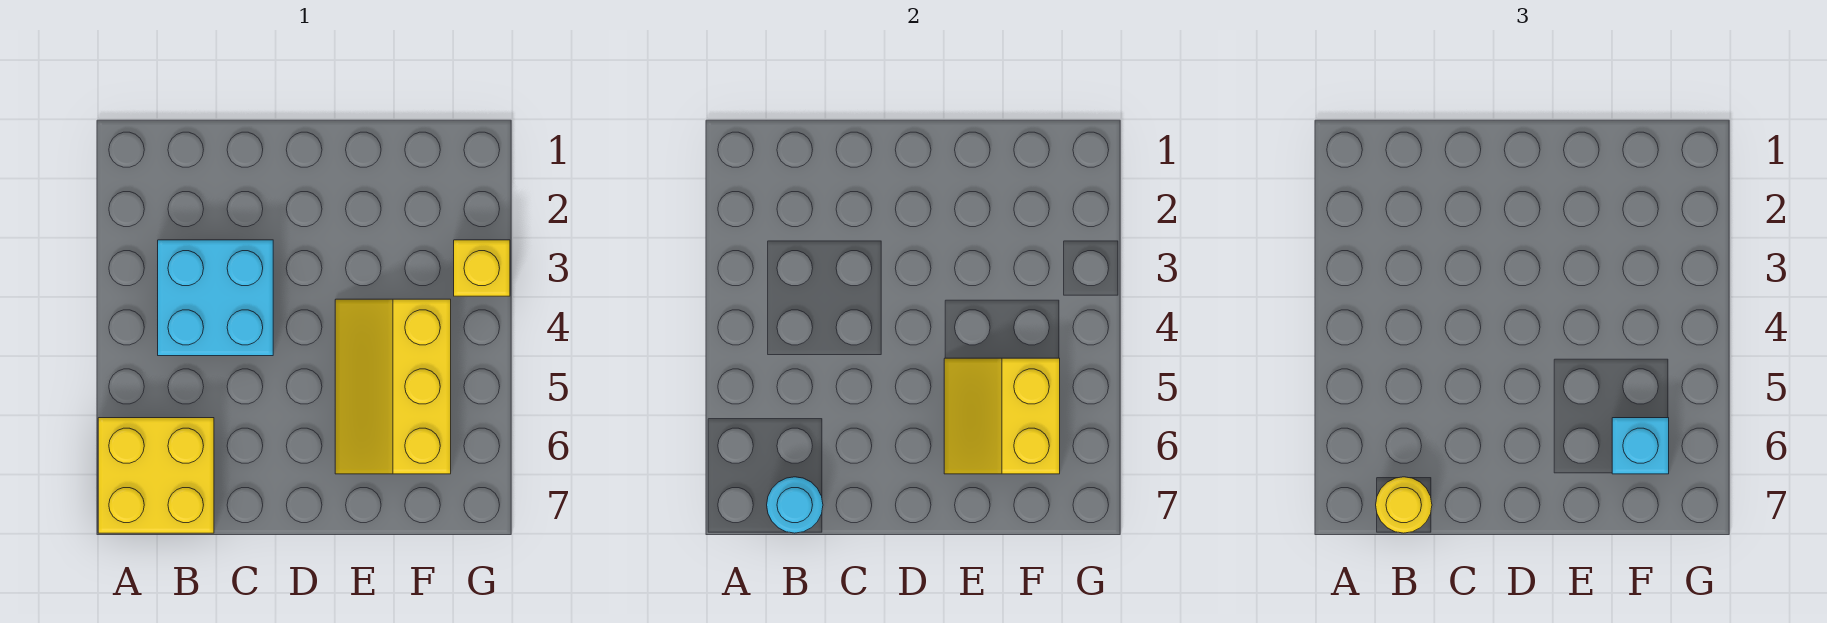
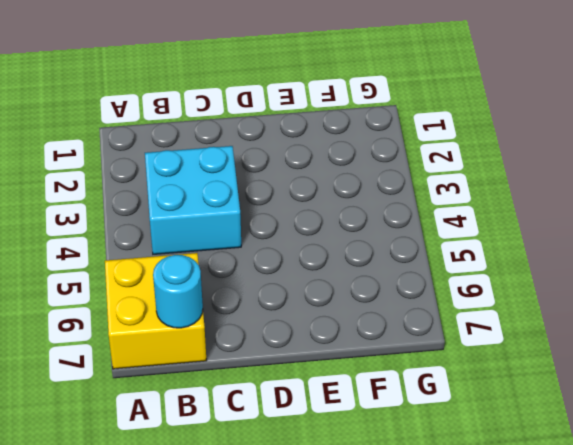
none -> yellow slope E4:F6 level 1 top F
none -> yellow brick G3 level 1

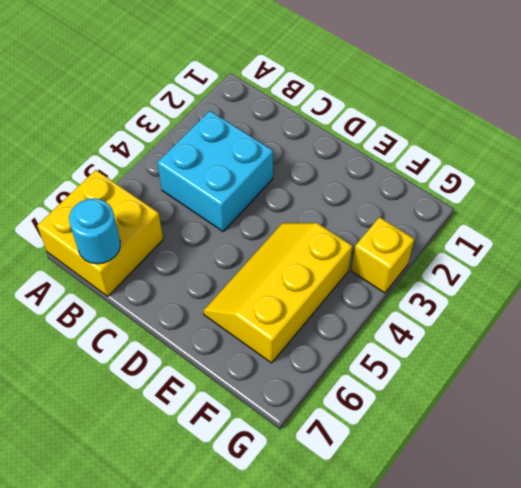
none -> yellow slope E5:F6 level 2 top F
none -> yellow round brick B7 level 3

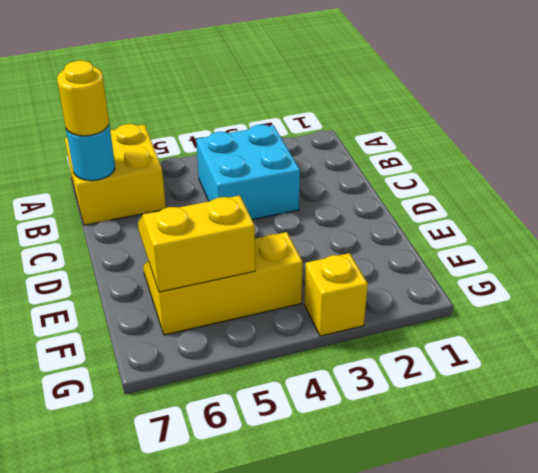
none -> cyan brick F6 level 3

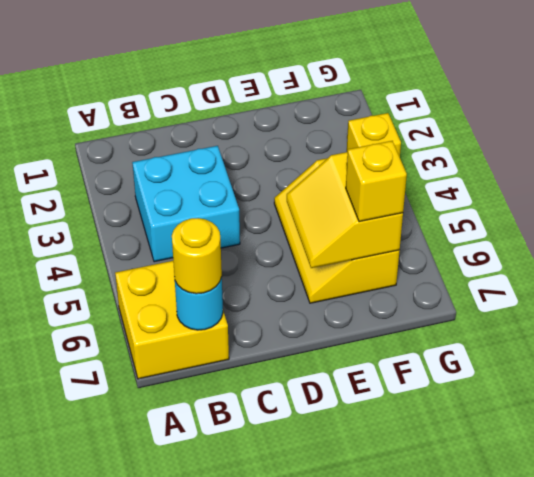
yellow brick F6 level 3 -> cyan brick F6 level 3

